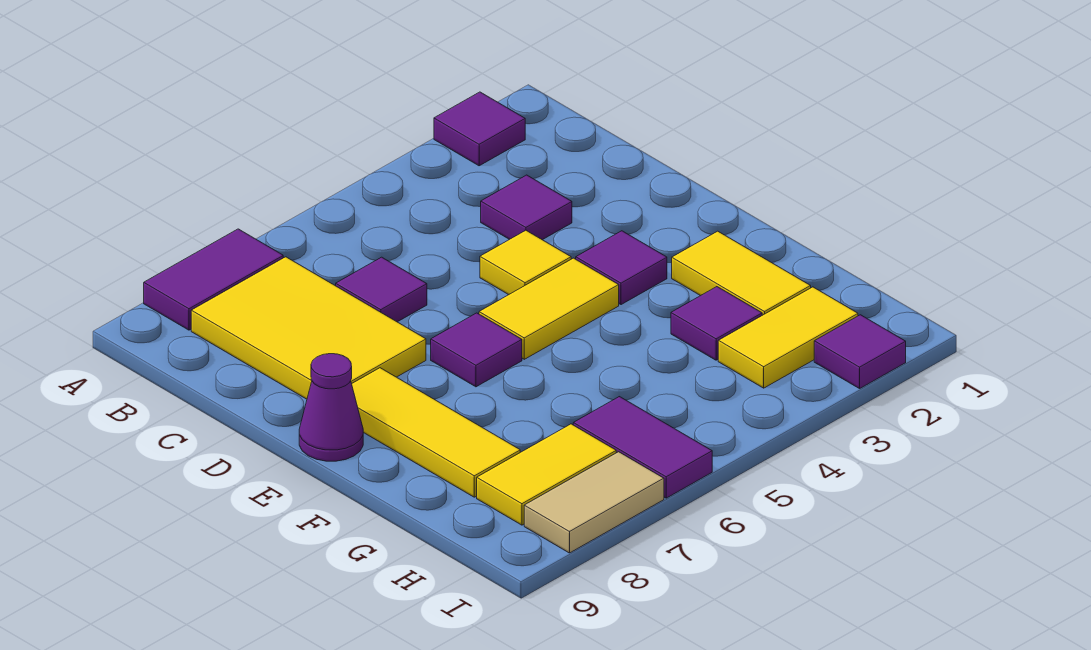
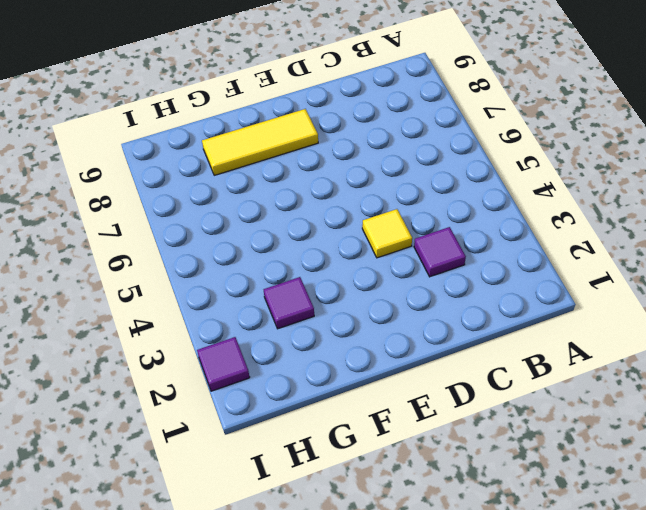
none -> purple tile A2 level 1
none -> purple tile A7:A8 level 1
none -> yellow tile B7:D8 level 1

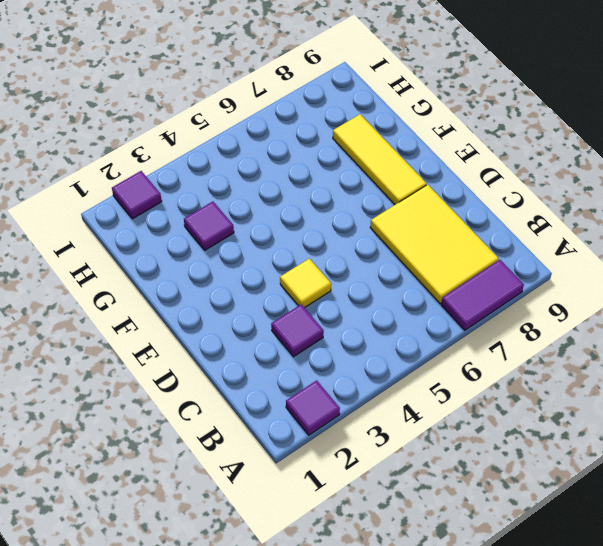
none -> purple tile C6 level 1
none -> purple tile E3 level 1
none -> yellow tile E4:E5 level 1

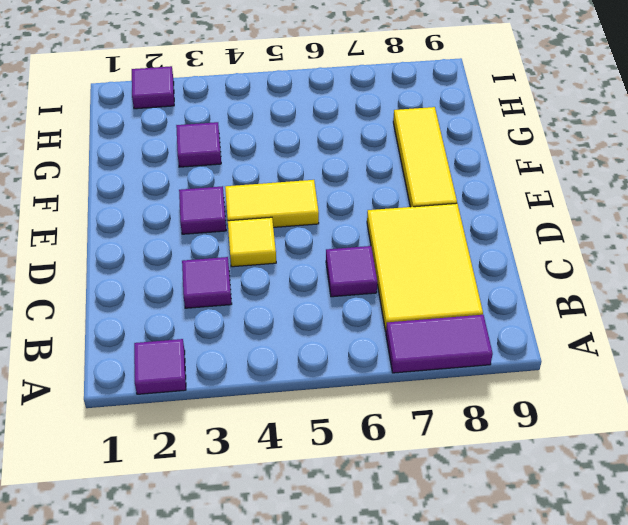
none -> purple tile E6 level 1
none -> purple cone E9 level 1
none -> yellow tile F2:G2 level 1

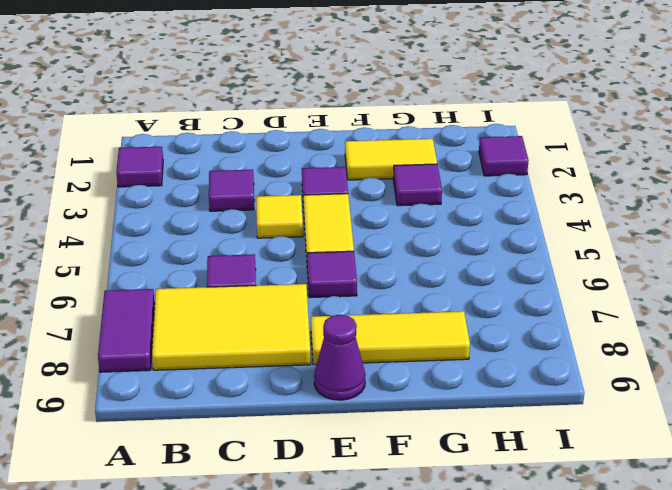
none -> yellow tile H2:H3 level 1
none -> purple tile H6:I6 level 1
none -> yellow tile H7:H8 level 1

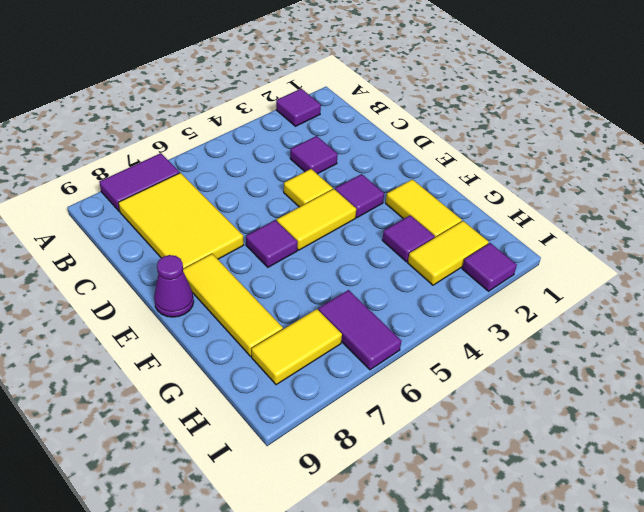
none -> purple tile C6 level 1
none -> tan tile I7:I8 level 1

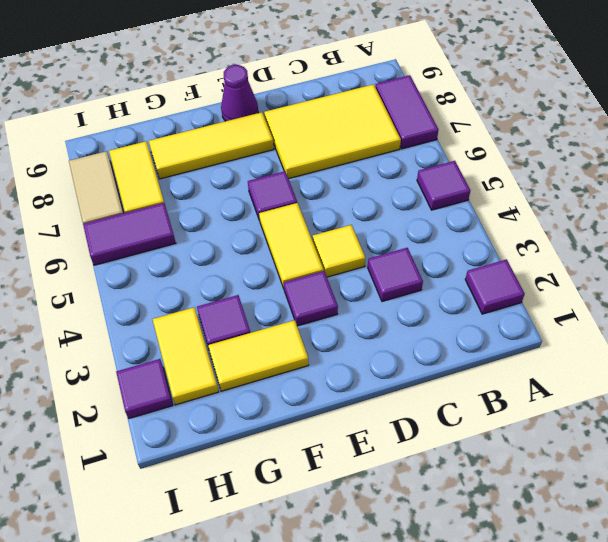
purple tile A5 level 1 -> purple tile C6 level 1

